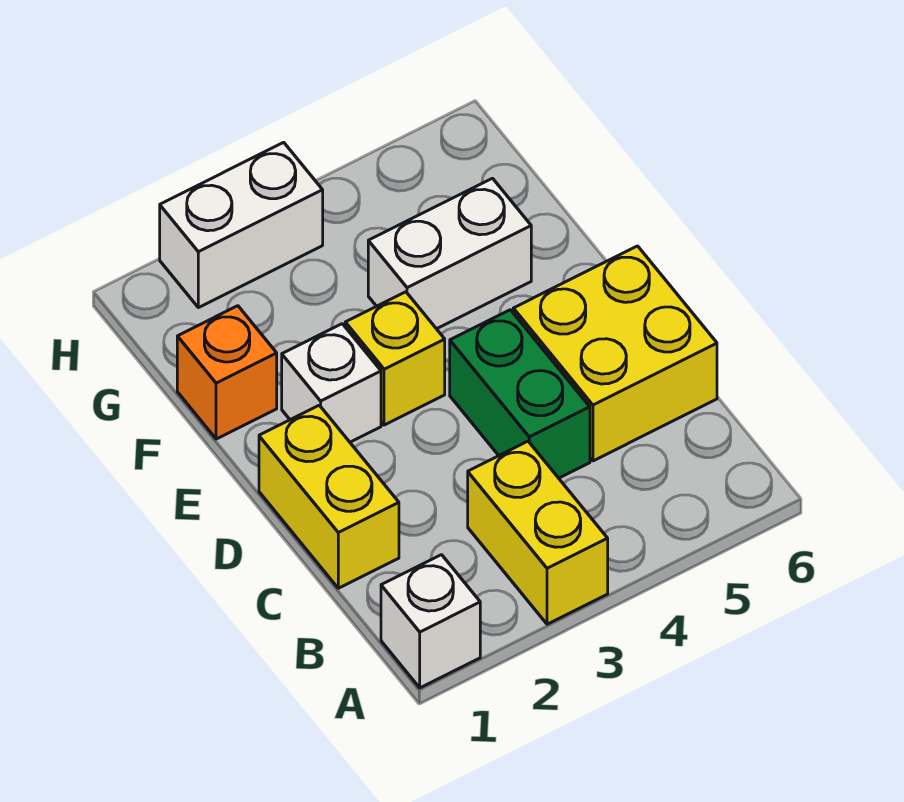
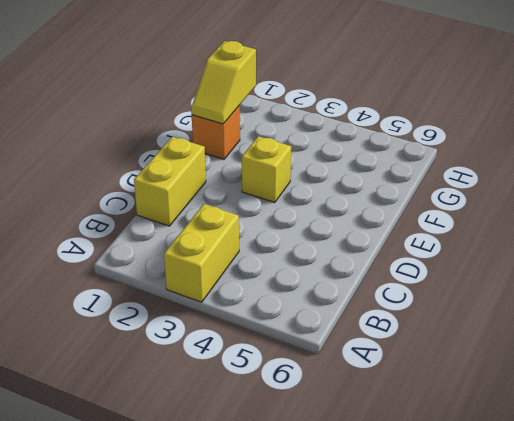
yellow slope F1:G1 level 2 top G -> none
none -> white brick A1 level 1
none -> green brick C4:D4 level 1

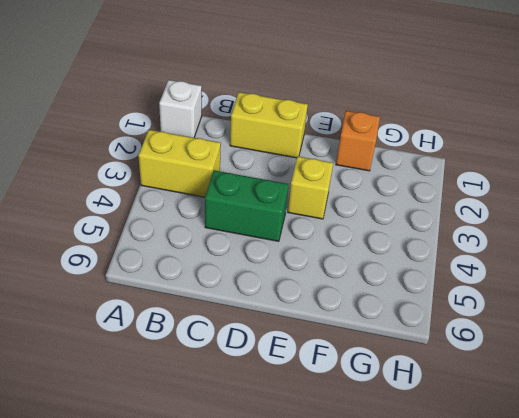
none -> yellow brick C5:D6 level 1
none -> white brick E2 level 1

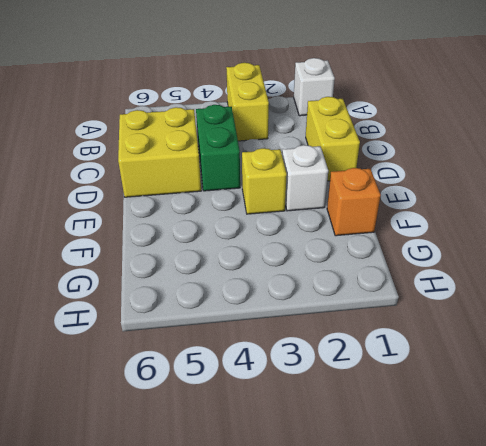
none -> white brick F4:F5 level 1
none -> white brick H2:H3 level 1

